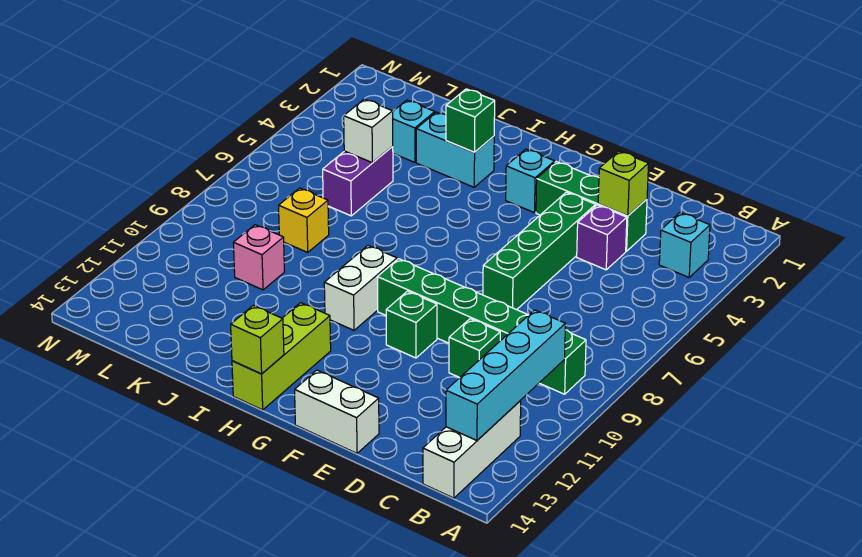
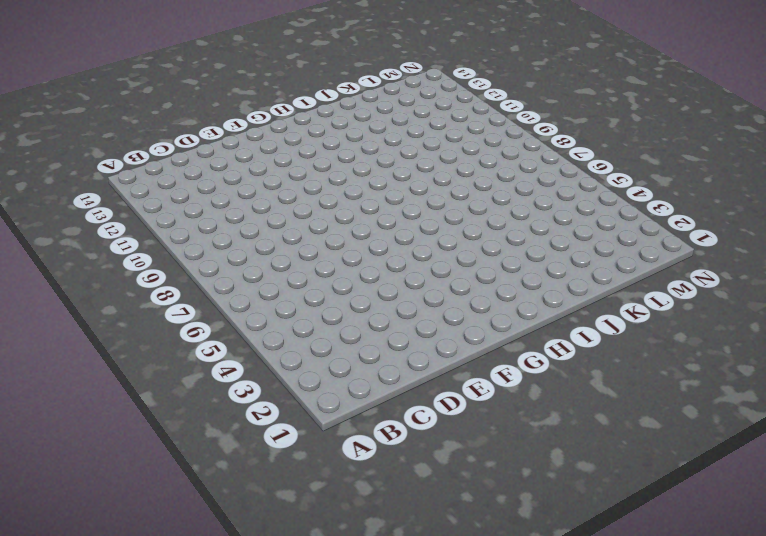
none -> cyan brick B3 level 1
none -> green brick B9:G9 level 1
none -> white brick B12:B14 level 1

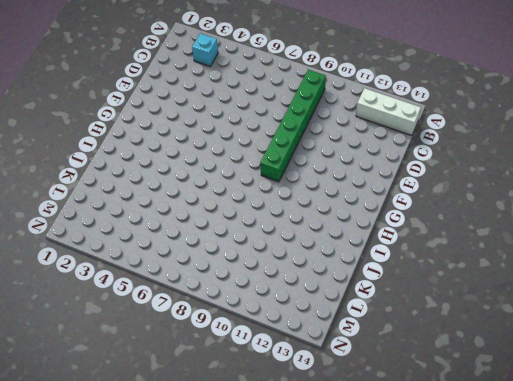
none -> green brick D3:F3 level 1
none -> purple brick D4 level 1
none -> green brick D10 level 1

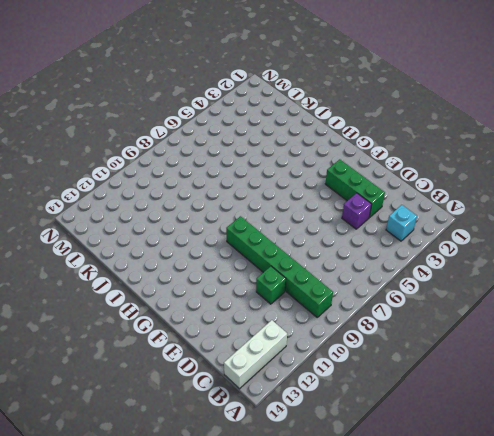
none -> green brick E4:E7 level 1
none -> white brick E14:F14 level 1
none -> green brick F10 level 1

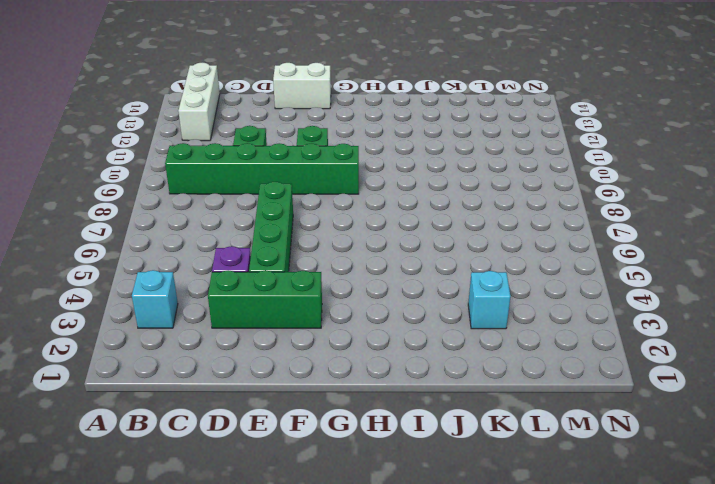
none -> cyan brick G3 level 1
none -> white brick H9:H10 level 1
none -> lime brick H12:H14 level 1

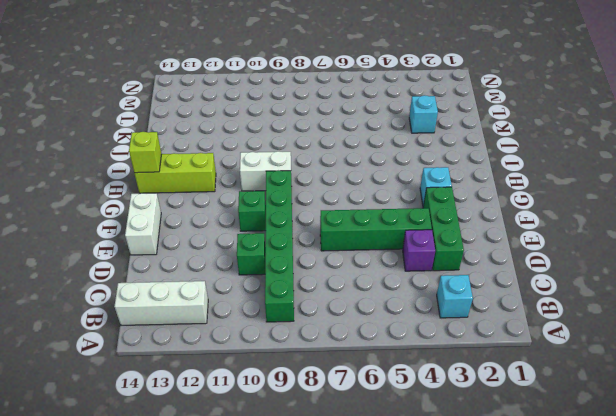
none -> cyan brick I3:J3 level 1
none -> purple brick K5:K6 level 1
none -> yellow brick K8 level 1

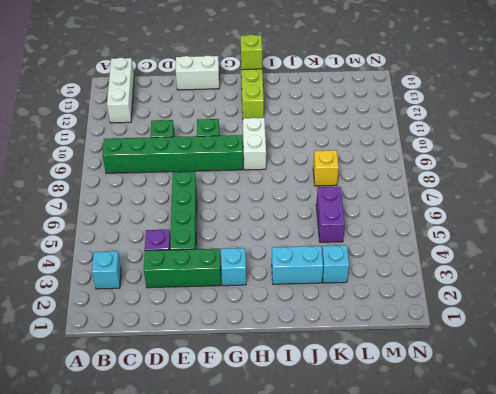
none -> pink brick K10 level 1
none -> cyan brick B10:B13 level 2
none -> lime brick D3 level 2

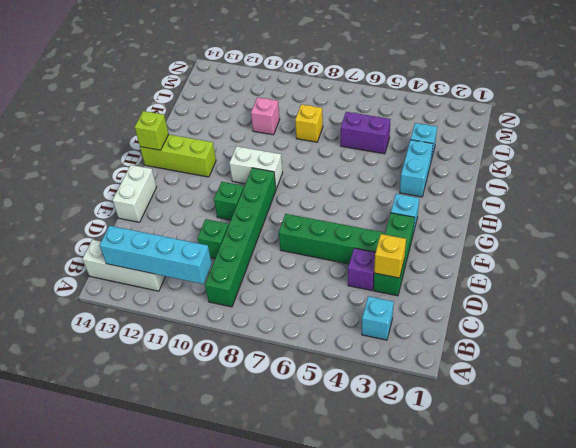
yellow brick D3 level 2 -> lime brick D3 level 2
none -> green brick I3 level 2
none -> white brick K5 level 2

